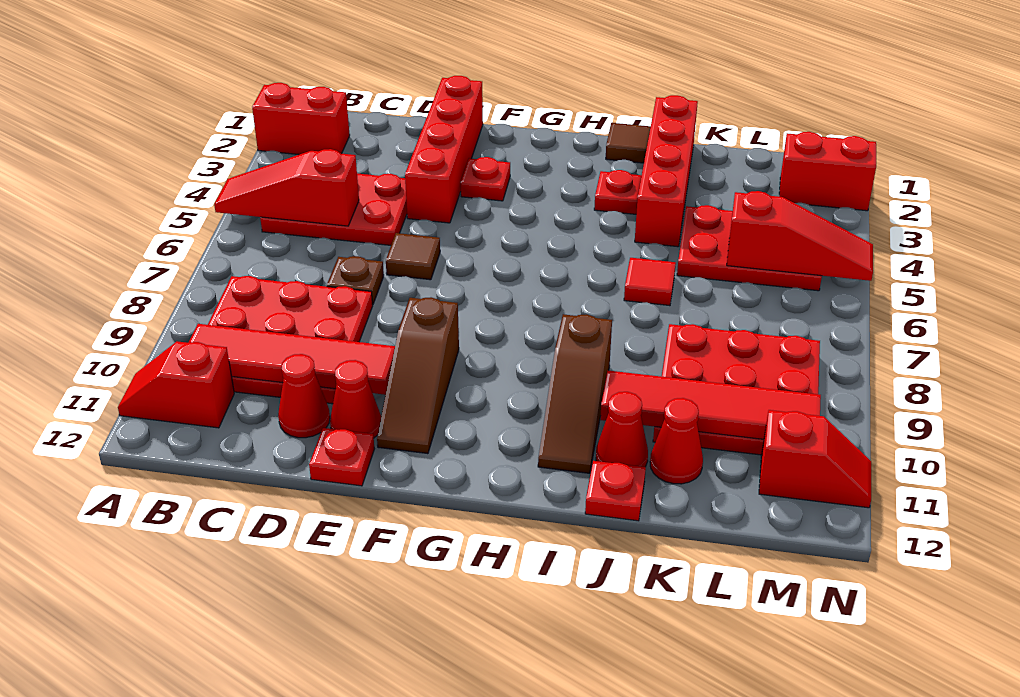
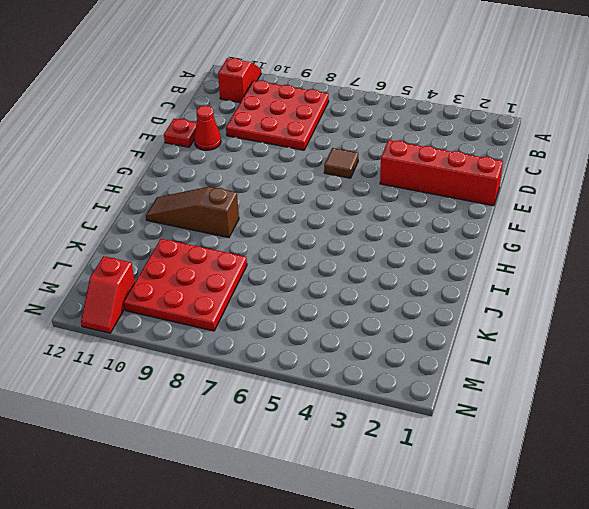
none -> red brick A2:B2 level 1
none -> red plate B4:D5 level 1
none -> brown plate D7 level 1

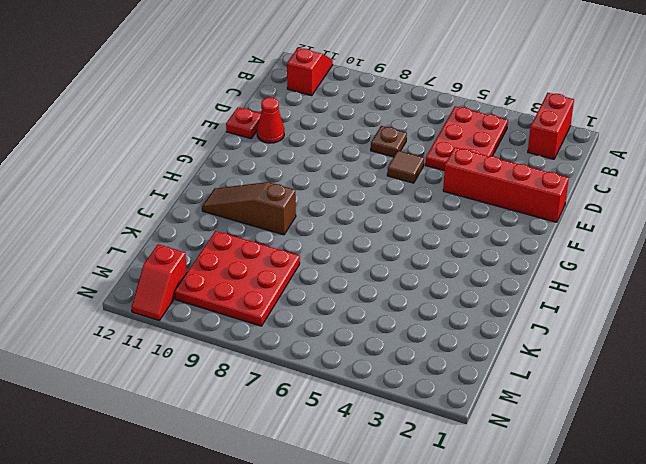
none -> red plate B8:D10 level 1
none -> red cone D11 level 1
none -> red plate F3 level 1

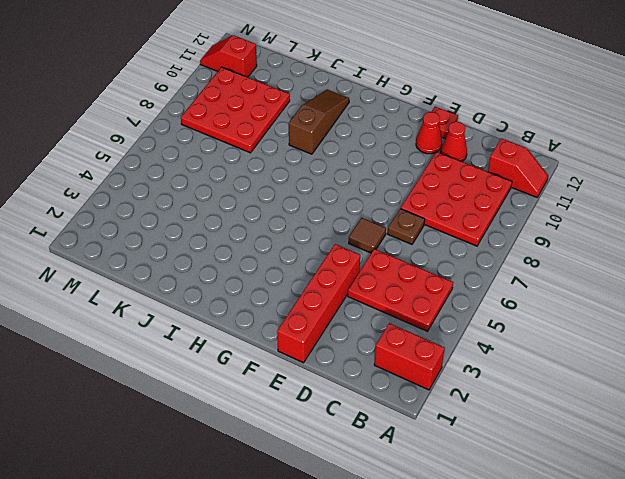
none -> red plate F3 level 1
none -> brown slope F9:F11 level 1 top 9
none -> brown tile I1 level 1

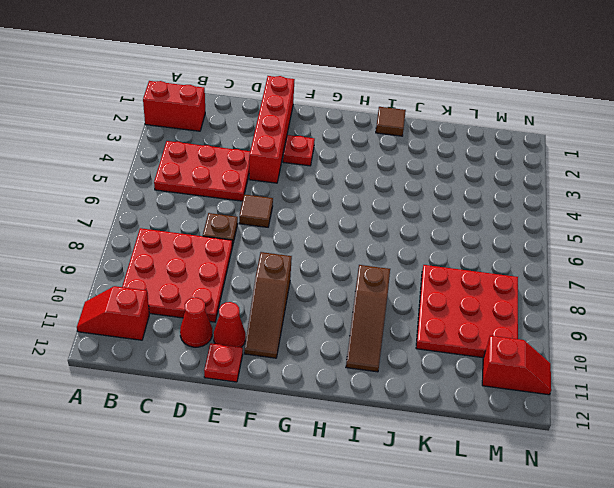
none -> red plate I3 level 1
none -> red brick J1:J4 level 1
none -> red tile J6 level 1

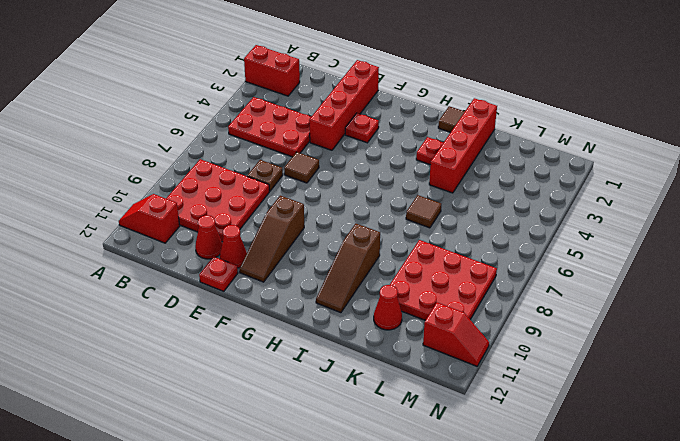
brown tile J6 level 1 -> red tile J6 level 1
none -> red cone J11 level 1
none -> red plate J12 level 1
none -> red plate K4:M5 level 1

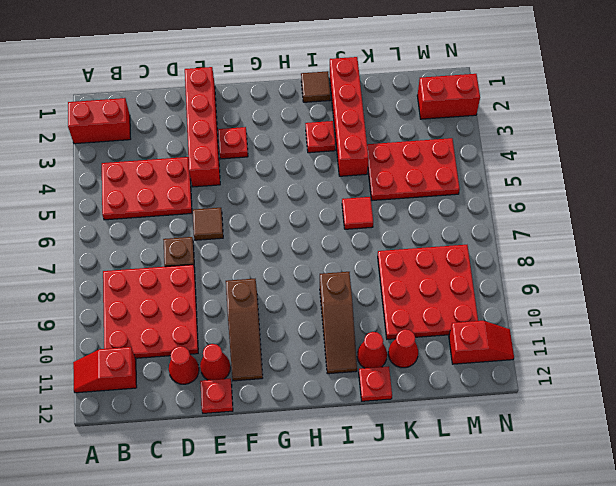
none -> red slope A5:C5 level 2 top C
none -> red tile B10:E10 level 2
none -> red tile J10:M10 level 2

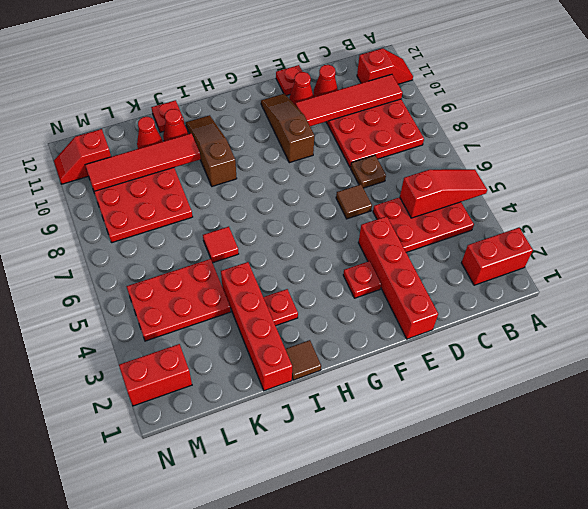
none -> red slope L5:N5 level 2 top L

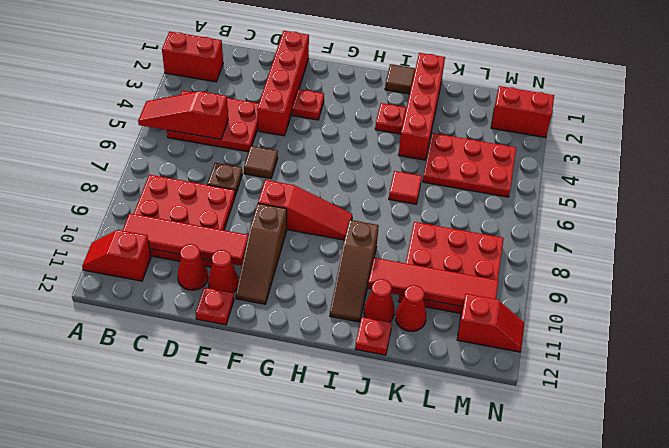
red slope F8:H8 level 1 top F -> red slope L5:N5 level 2 top L

